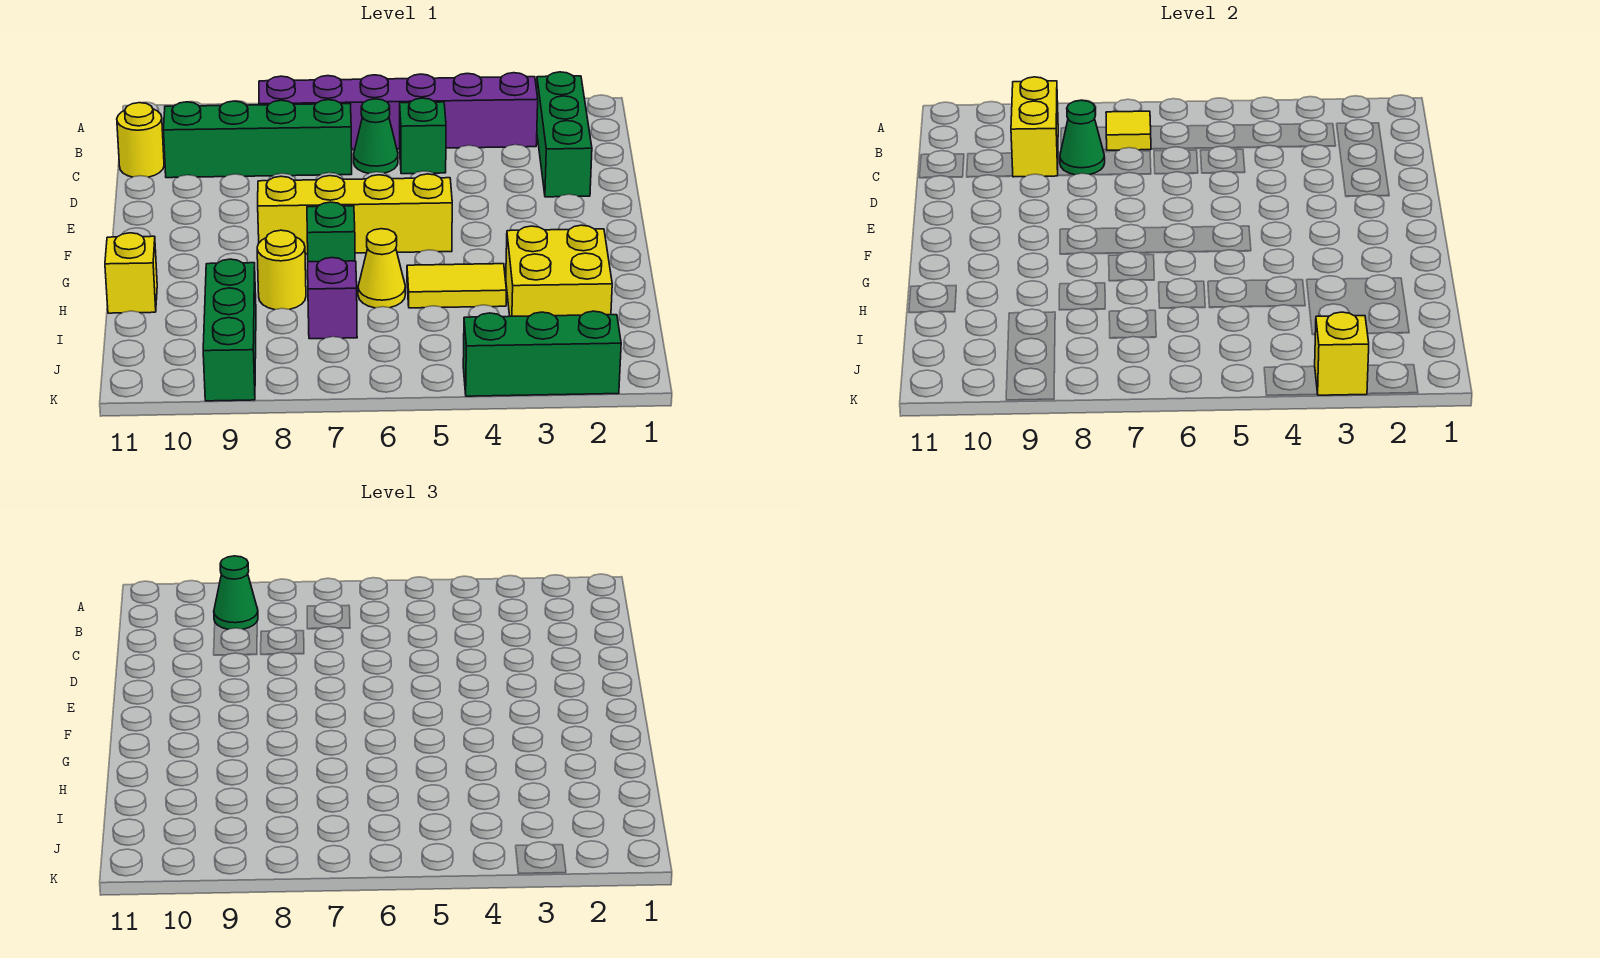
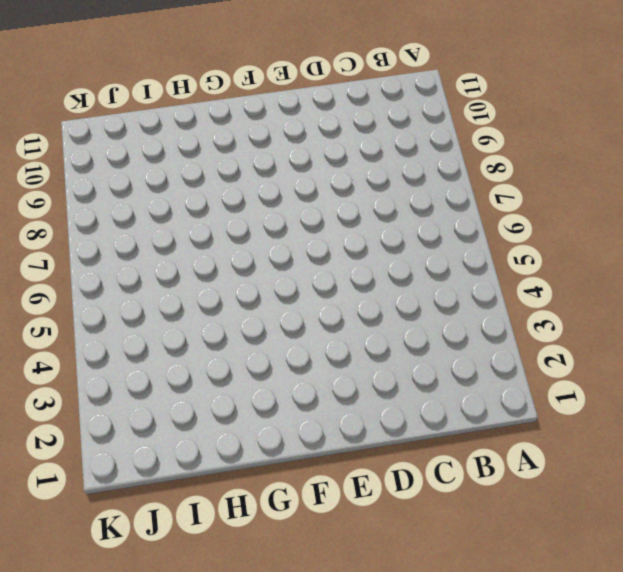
none -> green brick B2:D2 level 1
none -> purple brick B3:B8 level 1
none -> green brick C5 level 1

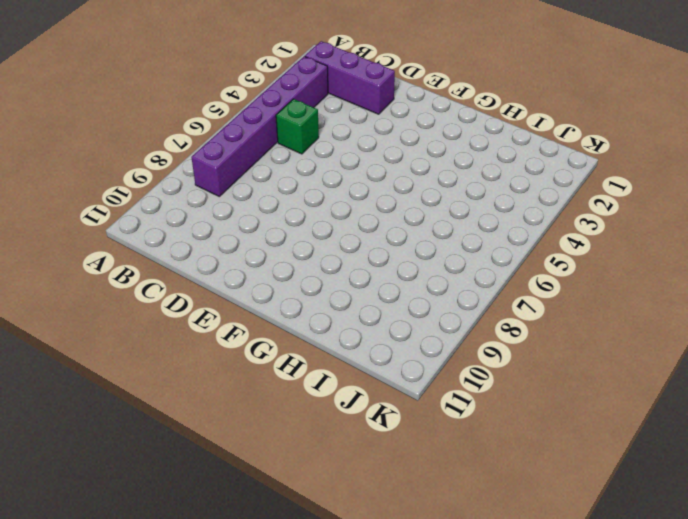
purple brick B2:D2 level 1 -> green brick B2:D2 level 1
none -> green cone C6 level 1
none -> green brick C7:C10 level 1
none -> yellow round brick C11 level 1

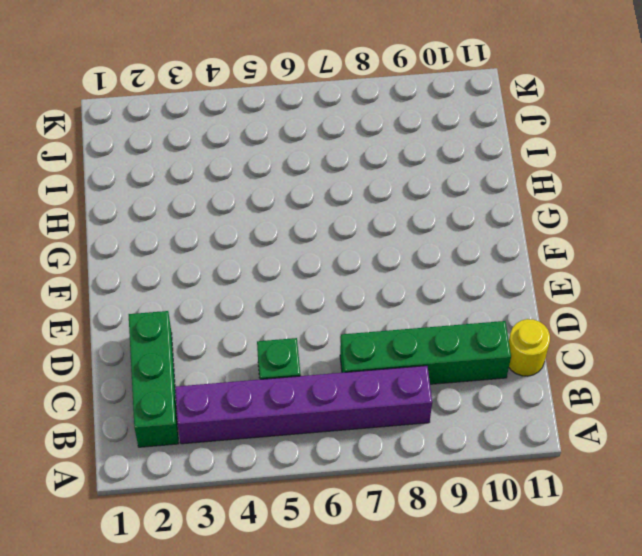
none -> green cone C6 level 1
none -> yellow brick F5:F8 level 1
none -> green brick G7 level 1

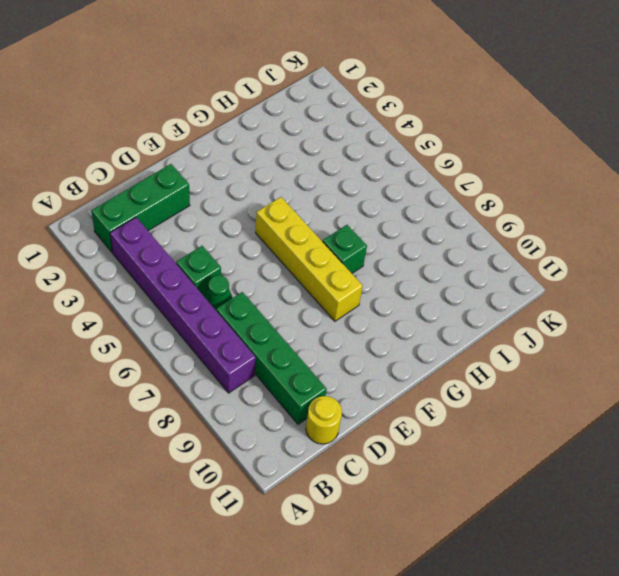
none -> yellow brick H2:I3 level 1
none -> yellow tile H4:H5 level 1
none -> yellow cone H6 level 1

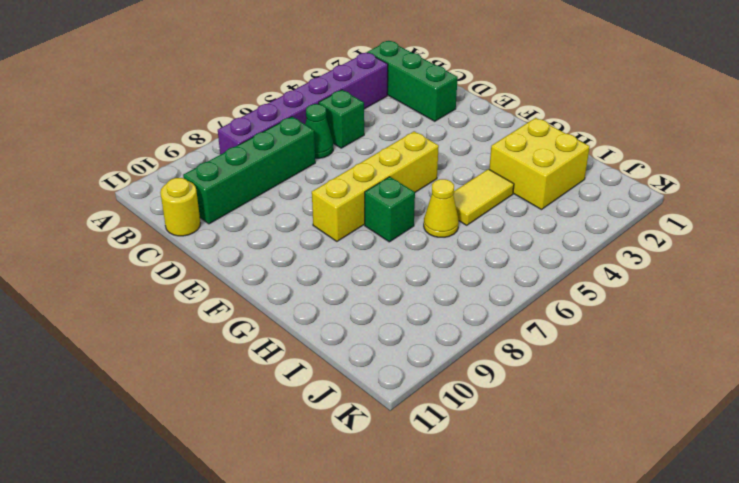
none -> yellow round brick H8 level 1
none -> yellow brick H11 level 1
none -> purple brick I7 level 1

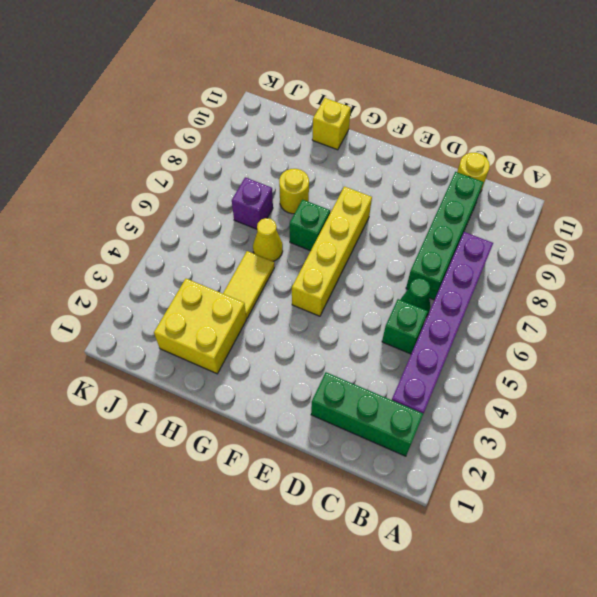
none -> green brick I9:K9 level 1
none -> green brick K2:K4 level 1
none -> yellow tile B7 level 2

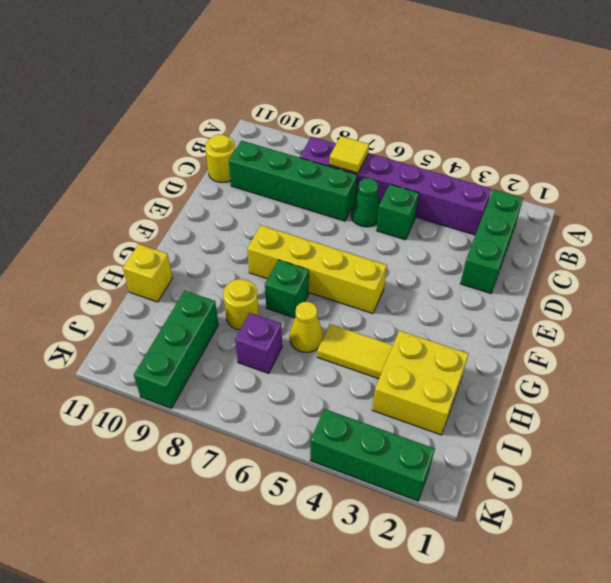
none -> yellow brick B9:C9 level 2
none -> green cone C8 level 2
none -> yellow brick K3 level 2

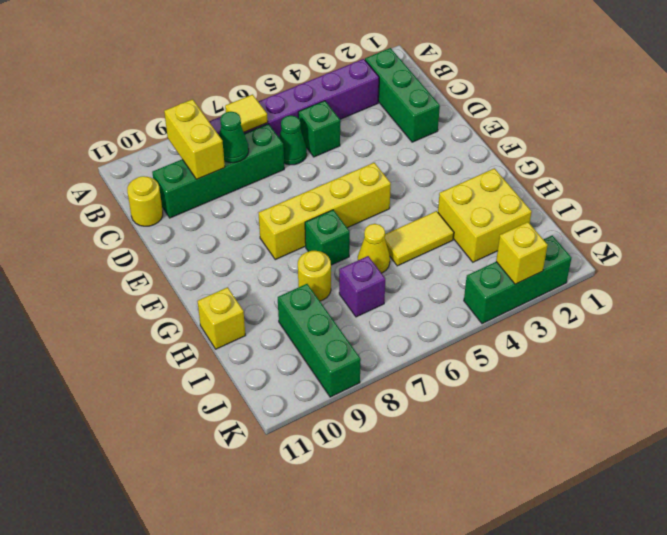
none -> green cone B9 level 3

